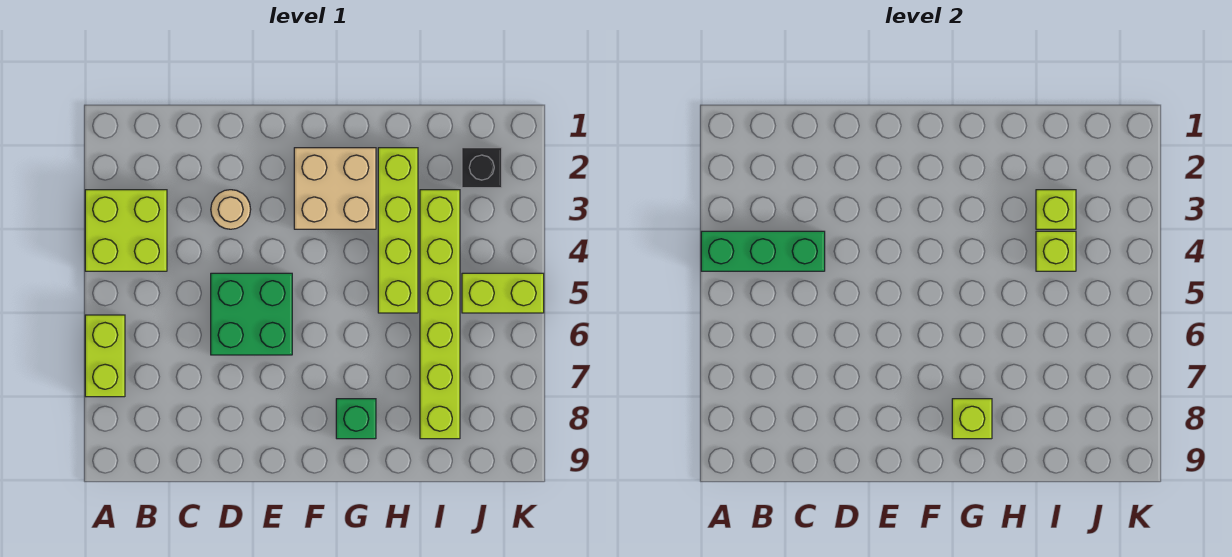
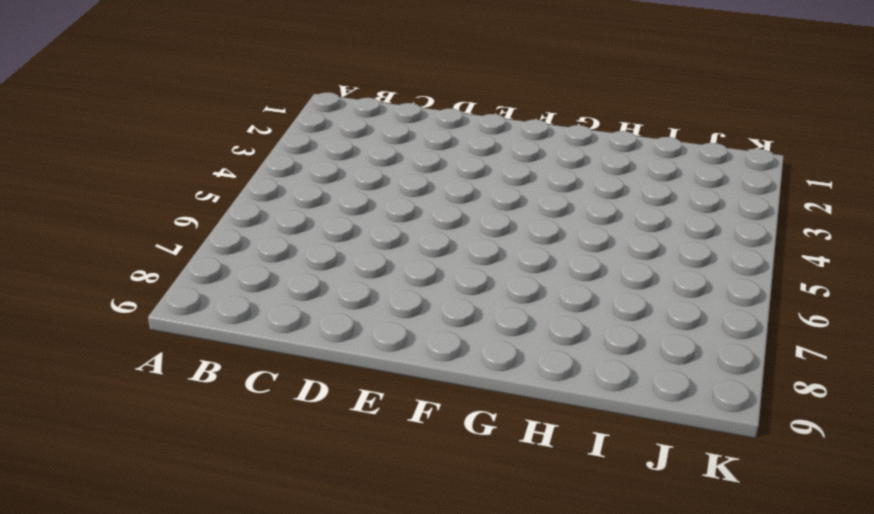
none -> lime brick A3:B4 level 1
none -> lime brick A6:A7 level 1
none -> tan round brick D3 level 1

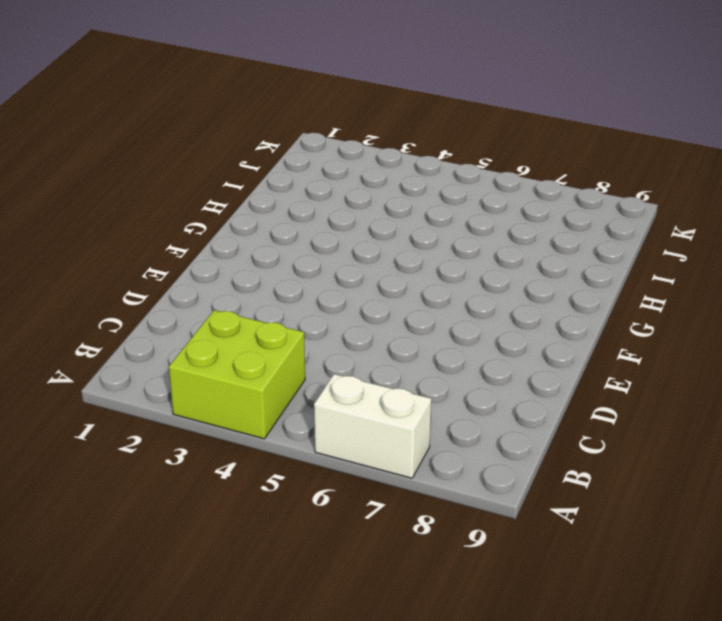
white brick A6:A7 level 1 -> lime brick A6:A7 level 1
none -> tan round brick D3 level 1
none -> green brick D5:E6 level 1
none -> tan brick F2:G3 level 1

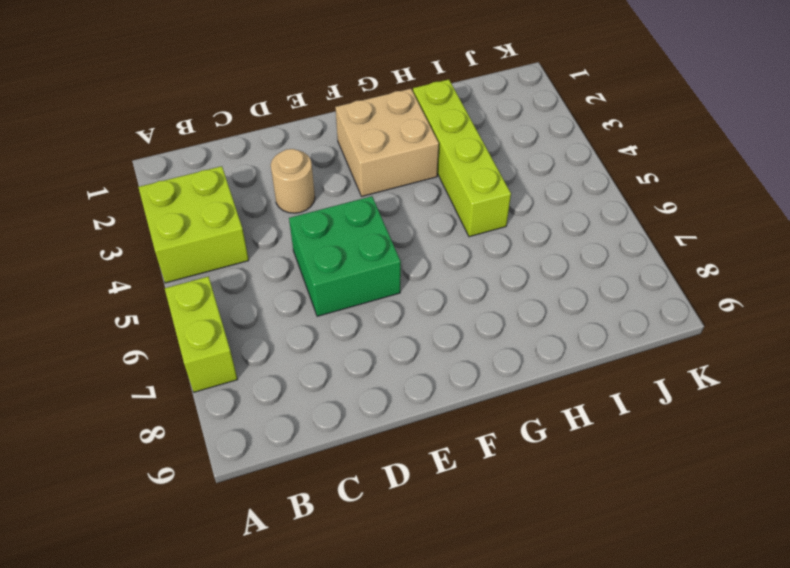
none -> green brick G8 level 1
none -> lime brick I3:I8 level 1
none -> black brick J2 level 1

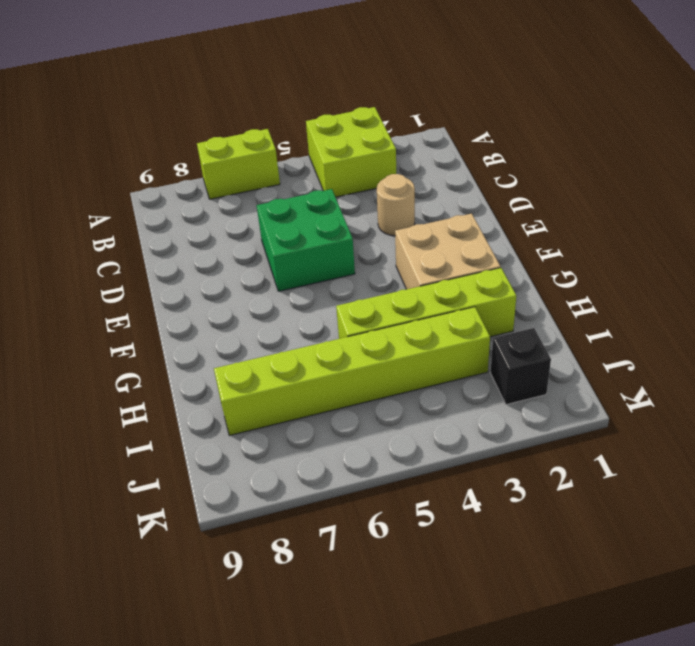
none -> green brick G8 level 1
none -> lime brick J5:K5 level 1
none -> green brick A4:C4 level 2

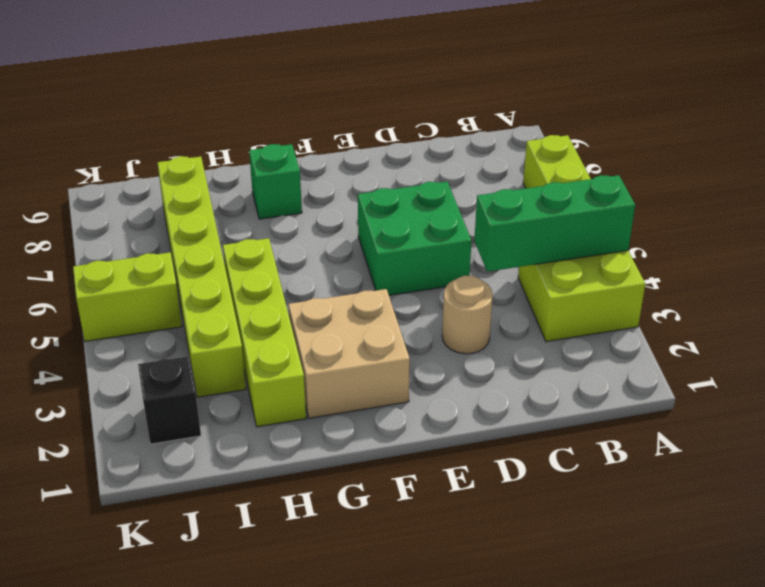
none -> lime brick G8 level 2
none -> lime brick I3 level 2
none -> lime brick I4 level 2

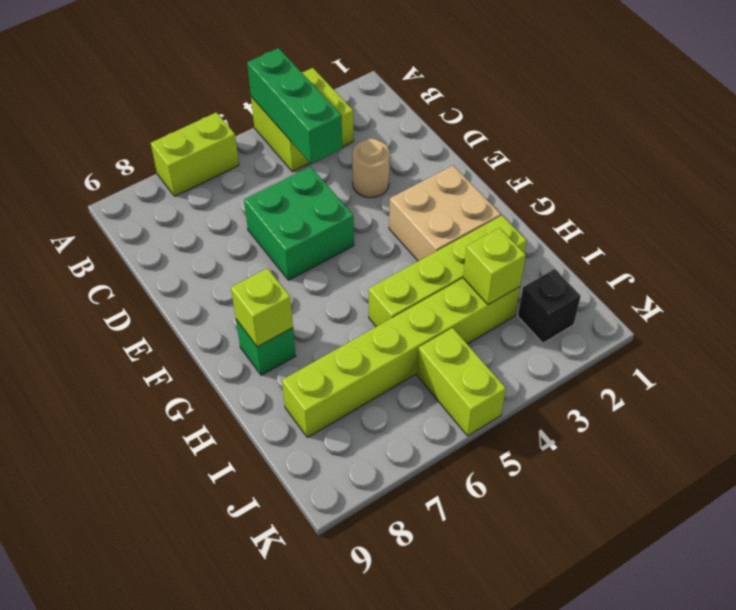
none -> lime brick I4 level 2

